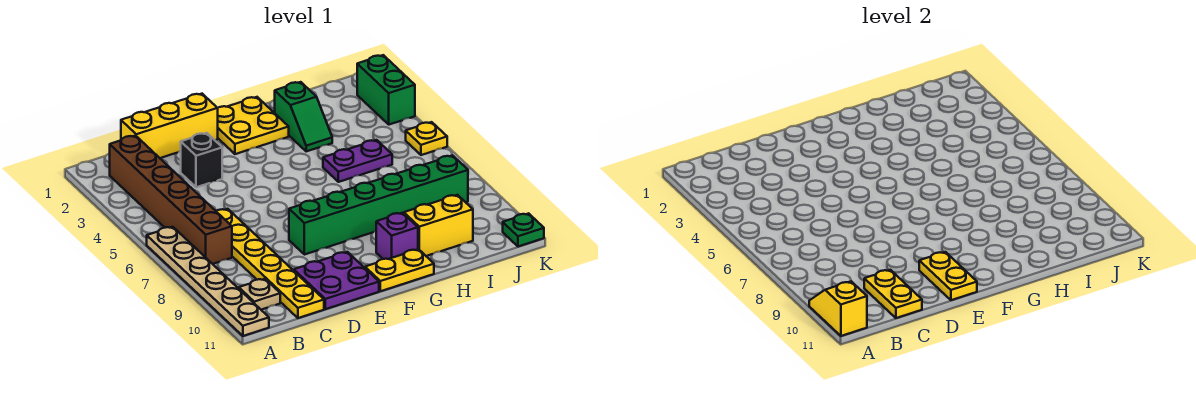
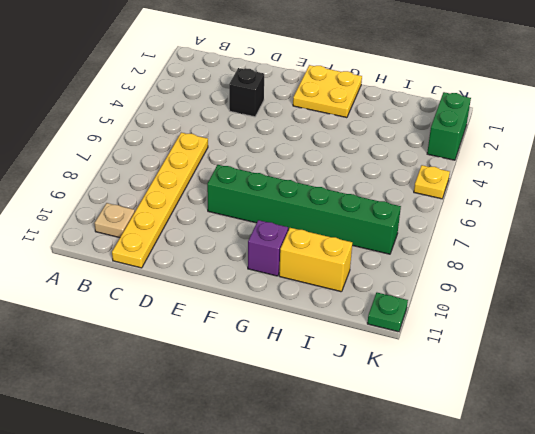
none -> tan plate A6:A11 level 1
none -> brown brick B2:B7 level 1
none -> yellow brick C1:E1 level 1

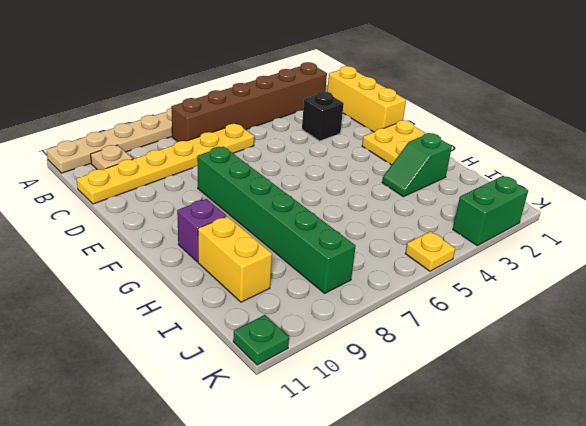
none -> purple plate D10:E11 level 1
none -> yellow plate F11:G11 level 1
none -> purple plate H5:I5 level 1

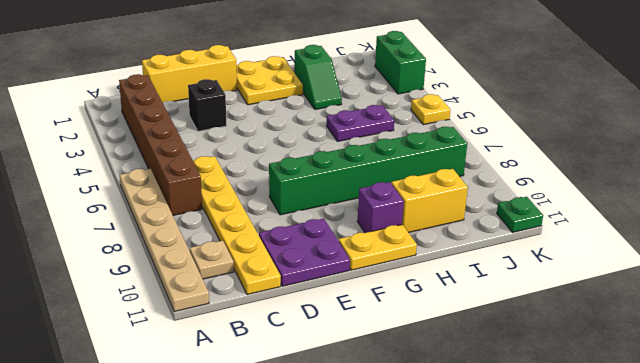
none -> yellow slope A10:A11 level 2 top 11
none -> yellow plate C10:C11 level 2
none -> yellow plate E10:E11 level 2

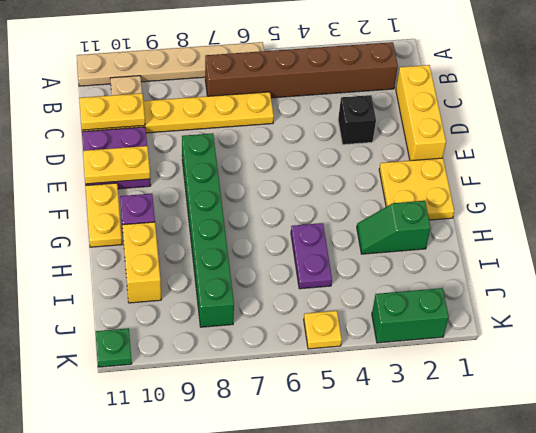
none -> yellow slope A10:A11 level 2 top 11

